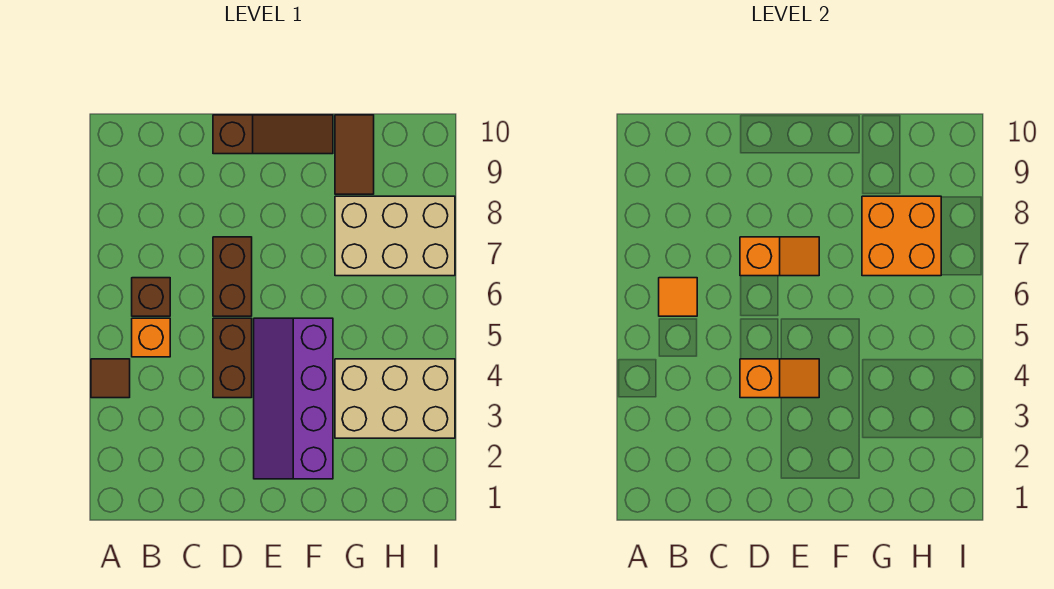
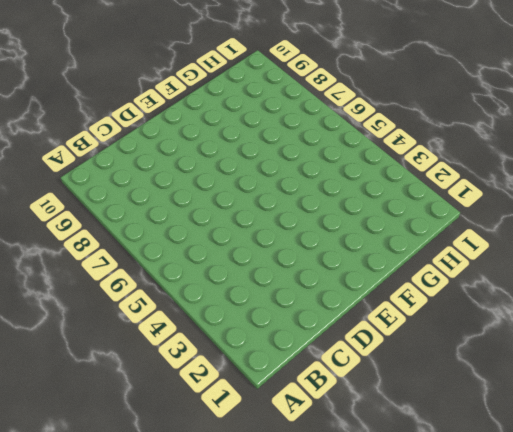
none -> brown tile A4 level 1
none -> orange brick B5 level 1
none -> brown brick B6 level 1

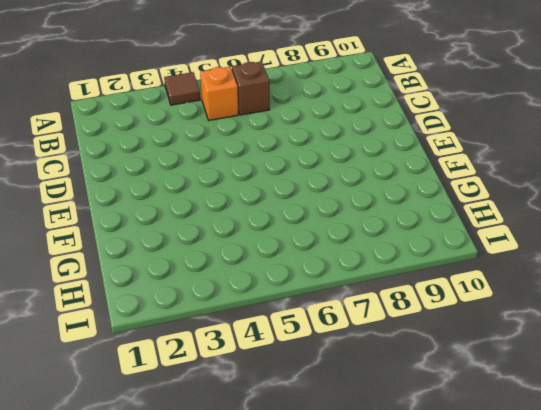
none -> brown brick D4:D5 level 1
none -> brown brick D6:D7 level 1
none -> brown slope D10:F10 level 1 top D

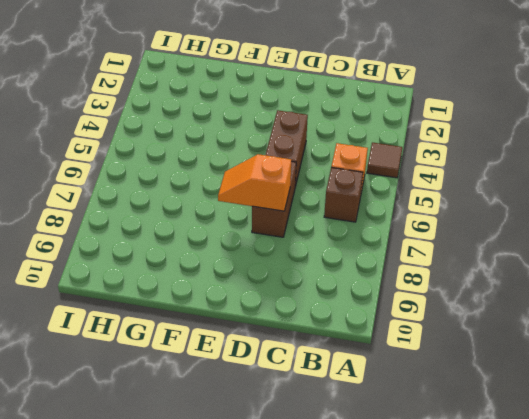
none -> brown slope D10:F10 level 1 top D
none -> purple slope E2:F5 level 1 top F
none -> tan brick G3:I4 level 1

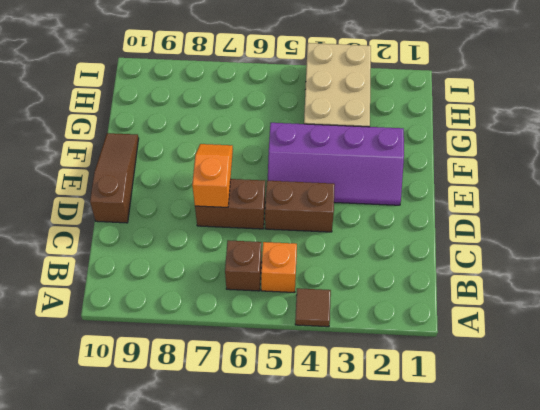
none -> tan brick G7:I8 level 1
none -> brown tile G9:G10 level 1
none -> orange tile B6 level 2

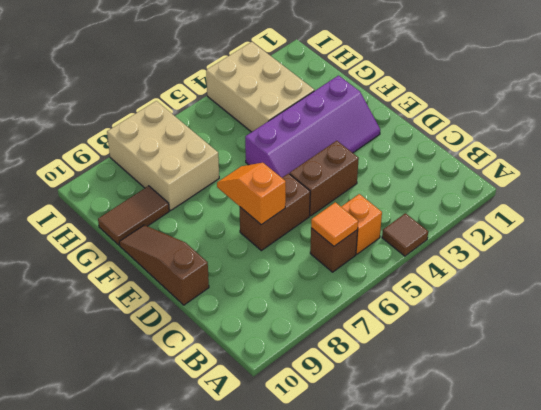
none -> orange slope D4:E4 level 2 top D
none -> orange brick G7:H8 level 2

